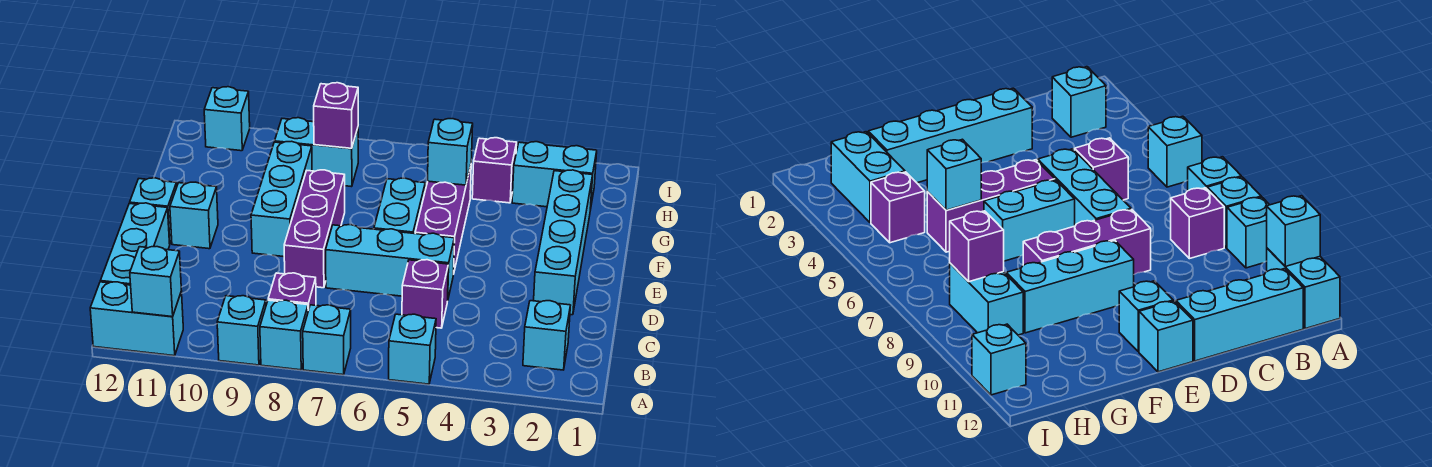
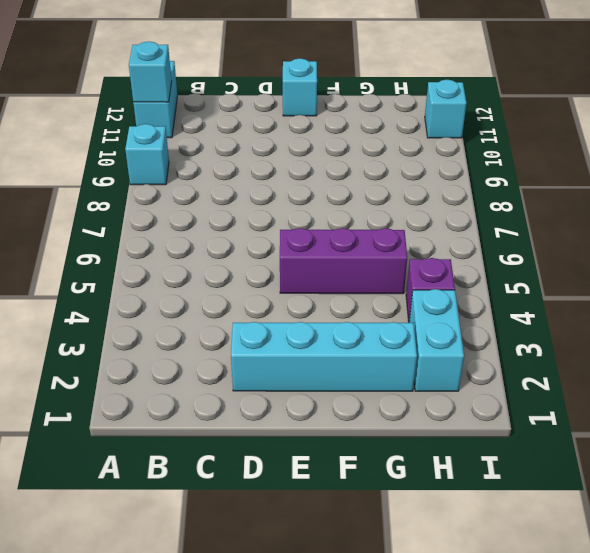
none -> cyan brick A5 level 1
none -> cyan brick A7 level 1
none -> cyan brick A8 level 1

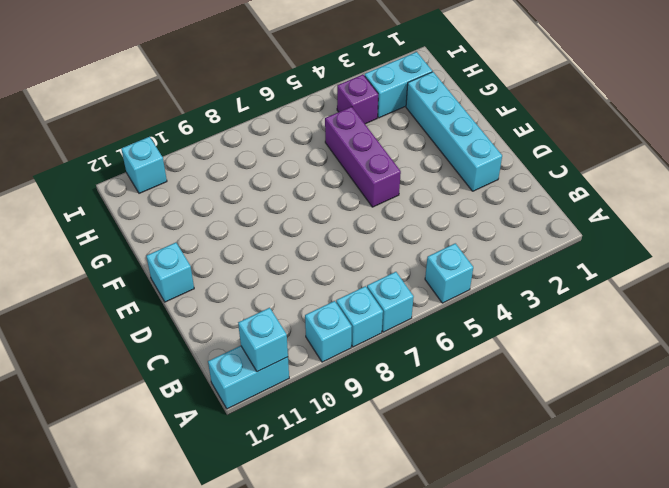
none -> cyan brick B2 level 1
none -> purple brick B8 level 1
none -> cyan brick B12:D12 level 1

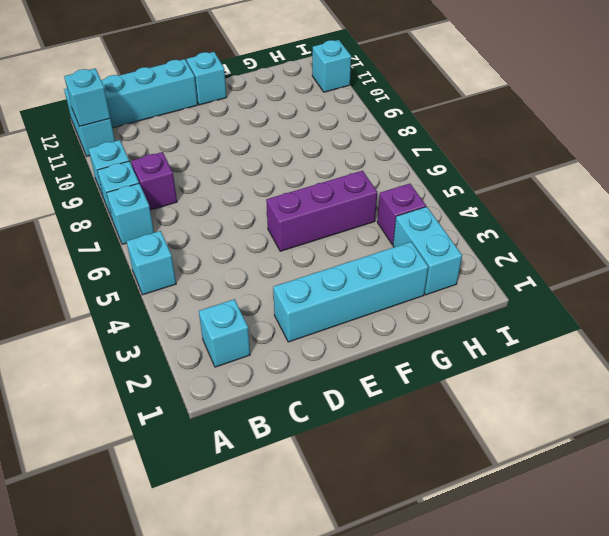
none -> purple brick C5 level 1
none -> cyan brick D5:D7 level 1
none -> purple brick D8:F8 level 1

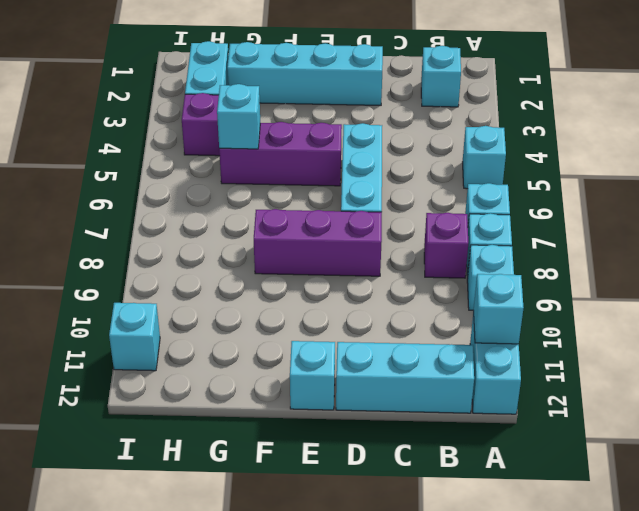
none -> purple brick C5 level 1
none -> cyan brick E6:F6 level 1
none -> cyan brick E9:G9 level 1

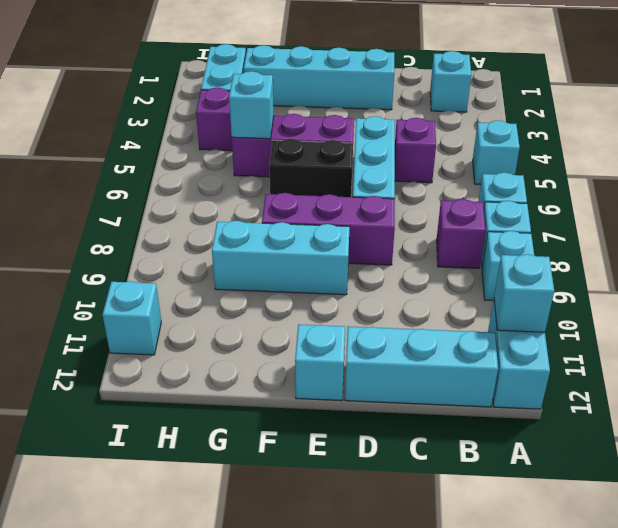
black brick E6:F6 level 1 -> cyan brick E6:F6 level 1
none -> cyan brick E11 level 1
none -> cyan brick H8:H9 level 1
none -> purple brick H8 level 2

